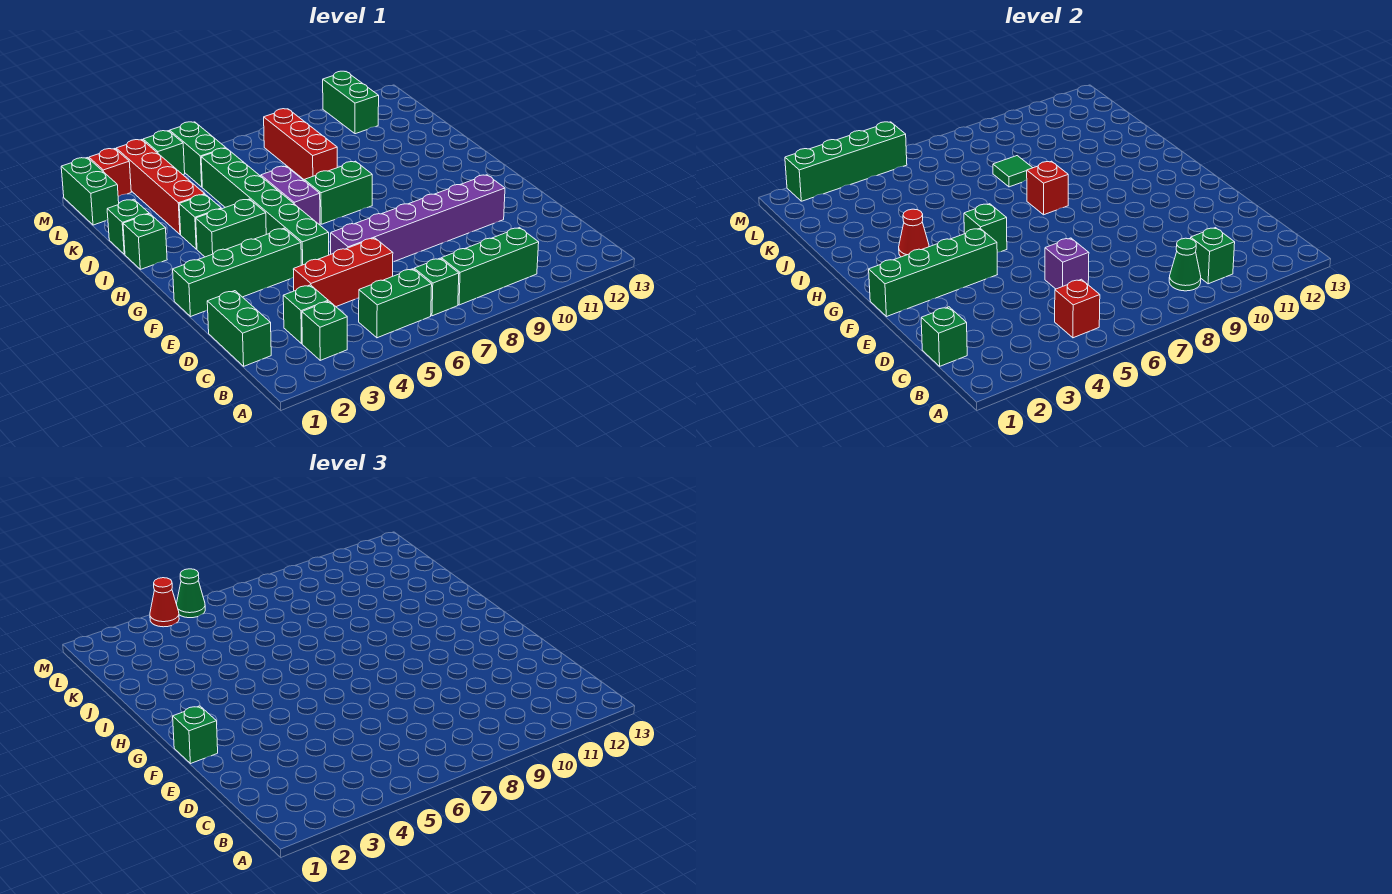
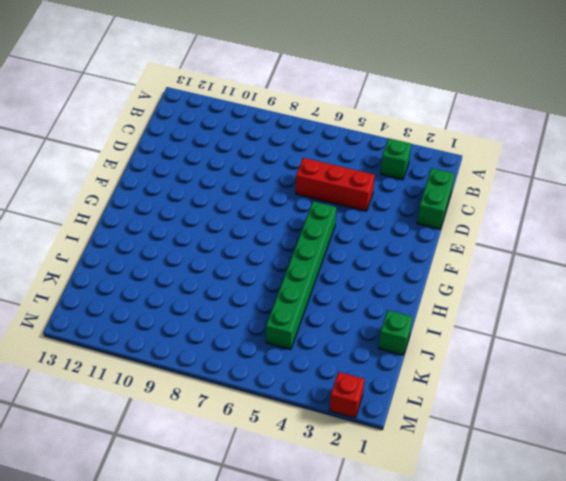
none -> green brick B5:B6 level 1
none -> green brick B7 level 1
none -> green brick B8:B10 level 1
none -> green brick C3 level 1

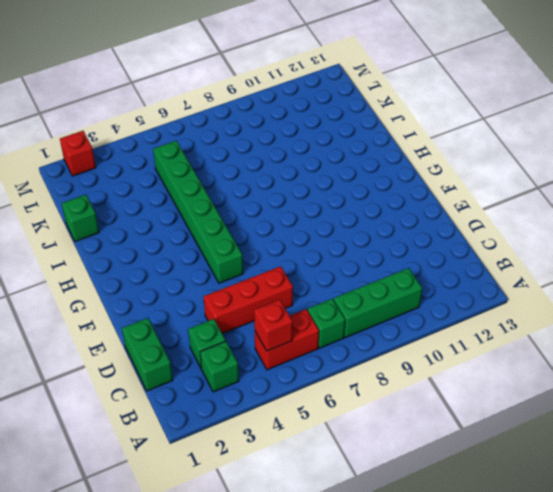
red brick B5:B6 level 1 -> green brick B5:B6 level 1
none -> purple brick E6:E11 level 1
none -> green brick F1:F4 level 1
none -> green brick H3:H4 level 1
none -> purple brick H6:I6 level 1

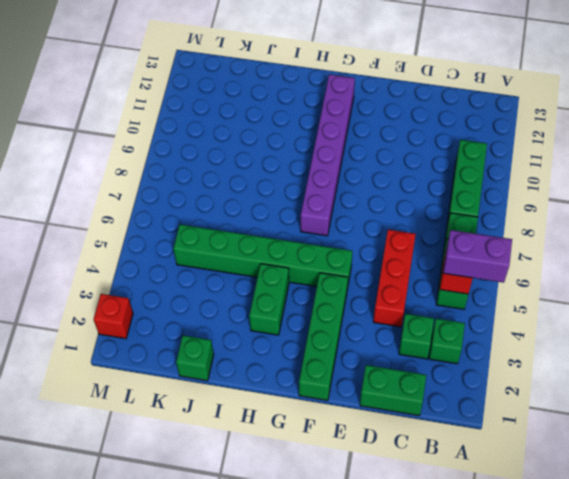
purple brick A5:B5 level 3 -> purple brick H6:I6 level 1
purple brick G7:G12 level 1 -> purple brick E6:E11 level 1
none -> green brick H7:H8 level 1
none -> green brick I1 level 1
none -> green brick I3 level 1
none -> red brick J3:M3 level 1

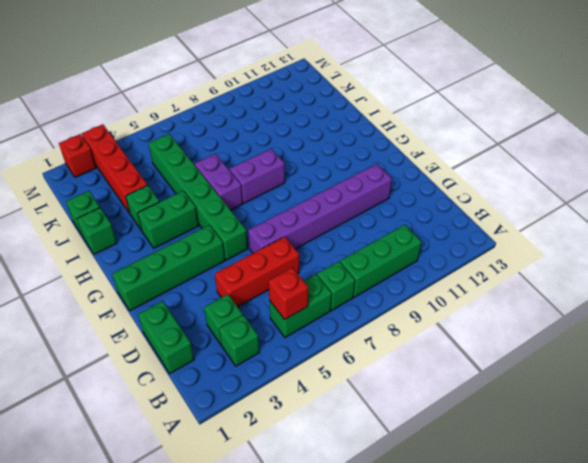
purple brick H7:H8 level 1 -> green brick H7:H8 level 1
none -> red brick J8:L8 level 1
none -> green brick L1:M1 level 1
none -> green brick L5:M5 level 1
none -> green brick L11:M11 level 1

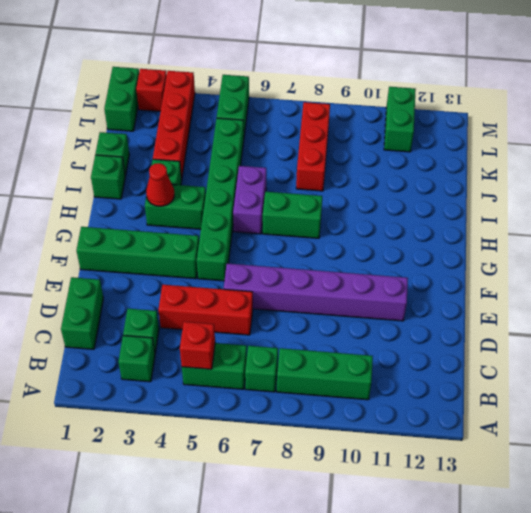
none -> green brick M4 level 1
none -> green cone B9 level 2
none -> green brick B10 level 2
none -> green brick C1 level 2

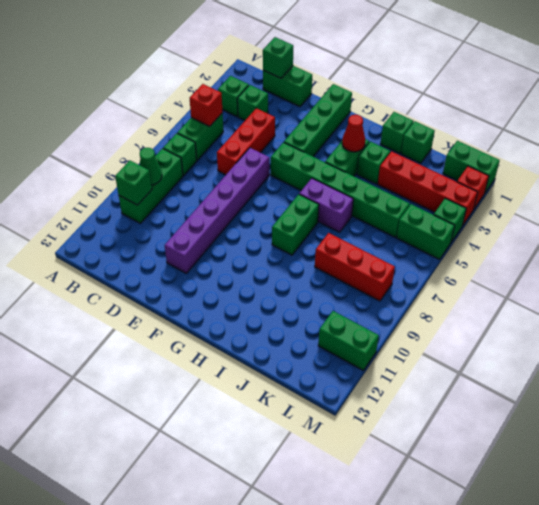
none -> purple brick D6 level 2
none -> green brick F1:F4 level 2
none -> green brick G5 level 2
none -> red brick H8 level 2

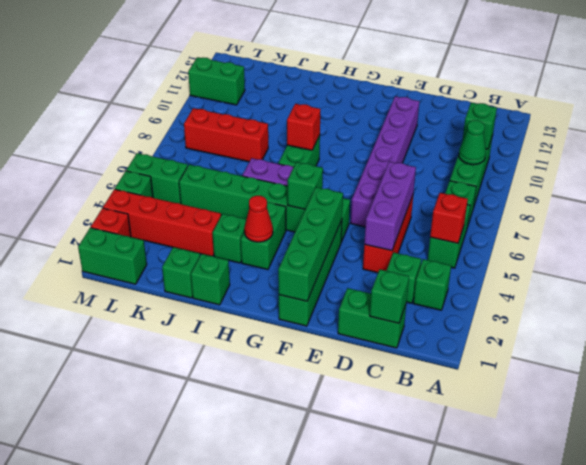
purple brick D4:D6 level 2 -> purple brick D6 level 2
none -> green tile J8 level 2
none -> green brick M2:M5 level 2
none -> green brick F1 level 3
none -> red cone M4 level 3

